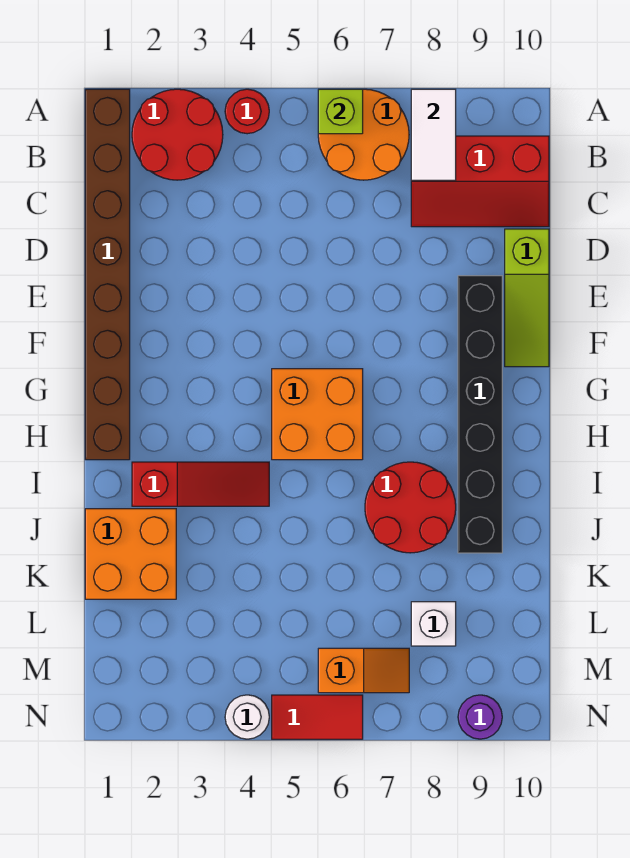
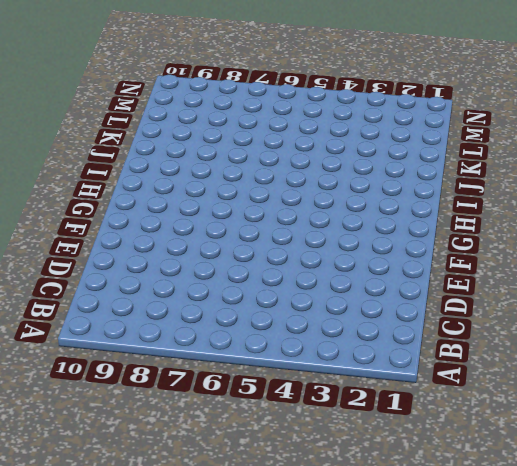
none -> brown brick A1:H1 level 1
none -> red round brick A2:B3 level 1
none -> red round brick A4 level 1

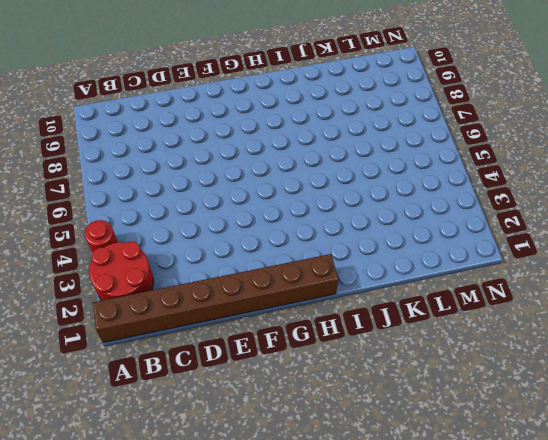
none -> orange round brick A6:B7 level 1
none -> red slope B8:C10 level 1 top B
none -> lime slope D10:F10 level 1 top D

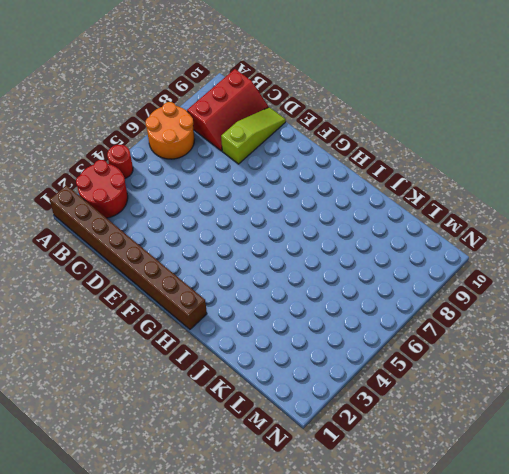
lime slope D8:D10 level 1 top 8 -> lime slope D10:F10 level 1 top D
none -> black brick E9:J9 level 1
none -> orange brick G5:H6 level 1
none -> red slope I2:I4 level 1 top 2

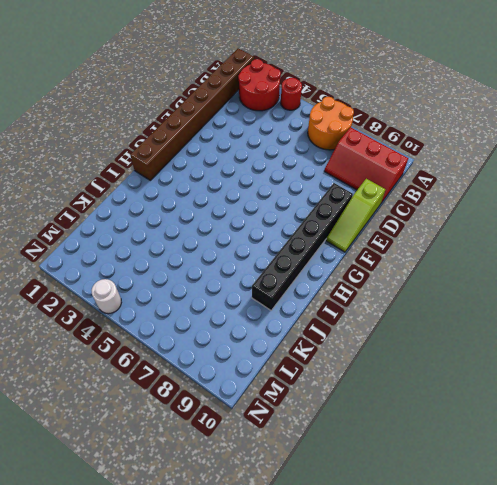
none -> orange brick G5:H6 level 1
none -> red slope I2:I4 level 1 top 2
none -> red round brick I7:J8 level 1

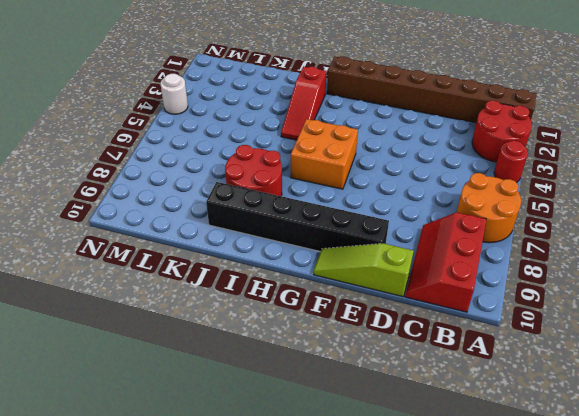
none -> orange brick J1:K2 level 1
none -> white brick L8 level 1
none -> orange slope M6:M7 level 1 top 6

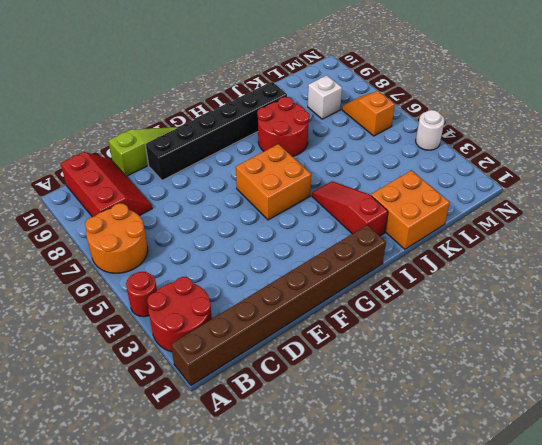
none -> red tile N5:N6 level 1
none -> purple round brick N9 level 1
none -> lime brick A6 level 2

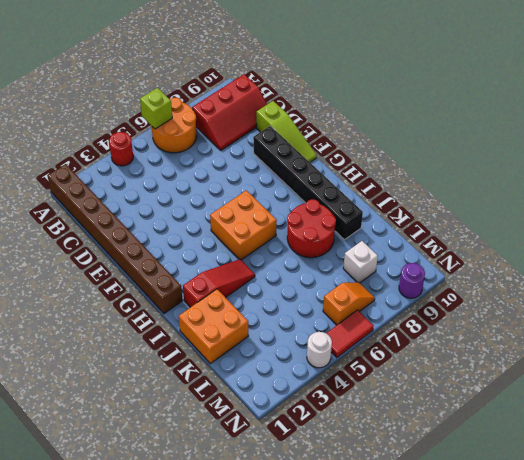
none -> red round brick A2:B3 level 1
none -> white tile A8:B8 level 2

